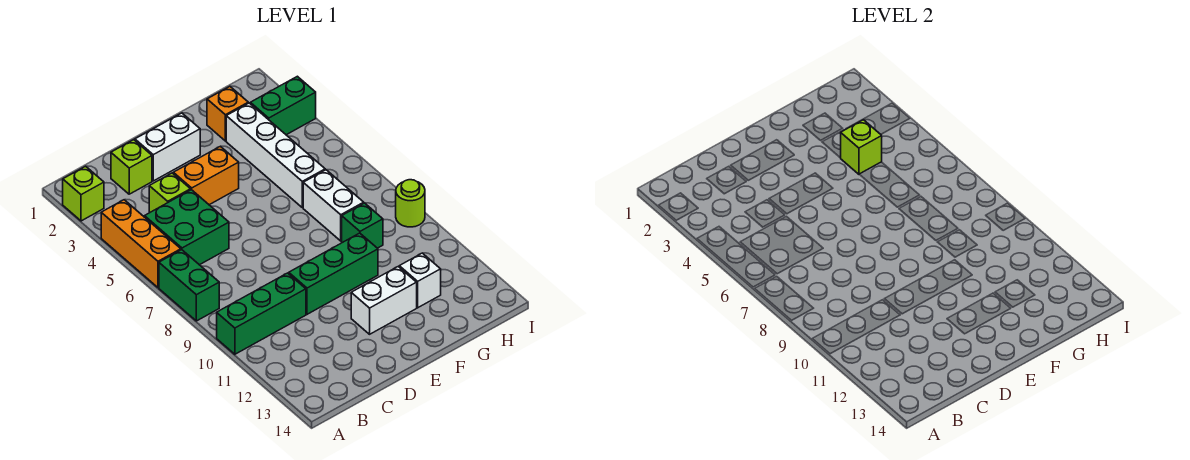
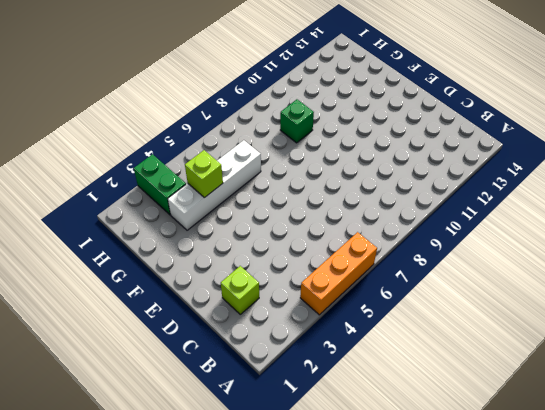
none -> lime brick A2 level 1
none -> green brick A7:A8 level 1
none -> green brick A10:C10 level 1

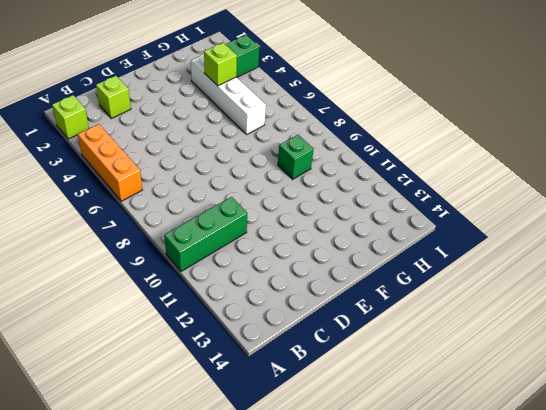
none -> green brick A7:A8 level 1
none -> green brick B5:C6 level 1
none -> lime brick C4 level 1

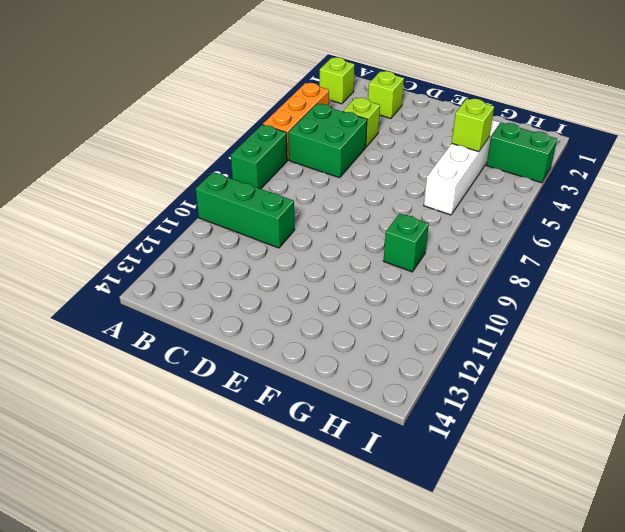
none -> white brick D2:E2 level 1
none -> orange brick D4:E4 level 1
none -> green brick D10:F10 level 1

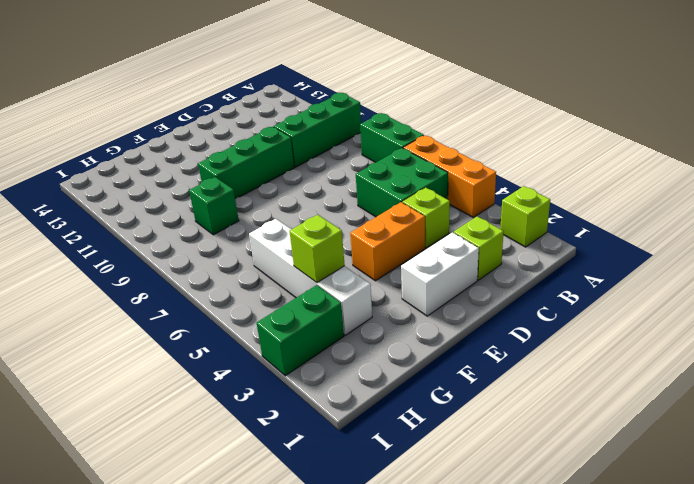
none -> white brick E12:F12 level 1
none -> orange brick G2 level 1
none -> white brick G7:G8 level 1

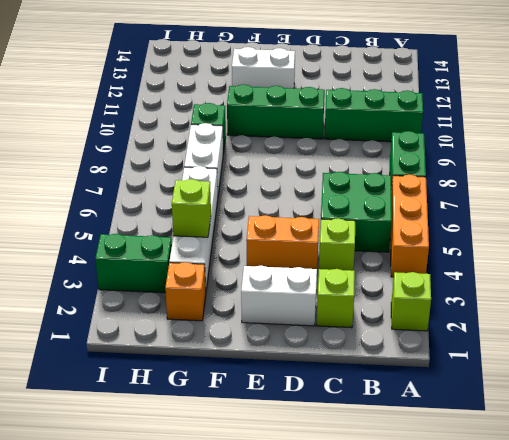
none -> white brick G12 level 1
none -> lime round brick I9 level 1

